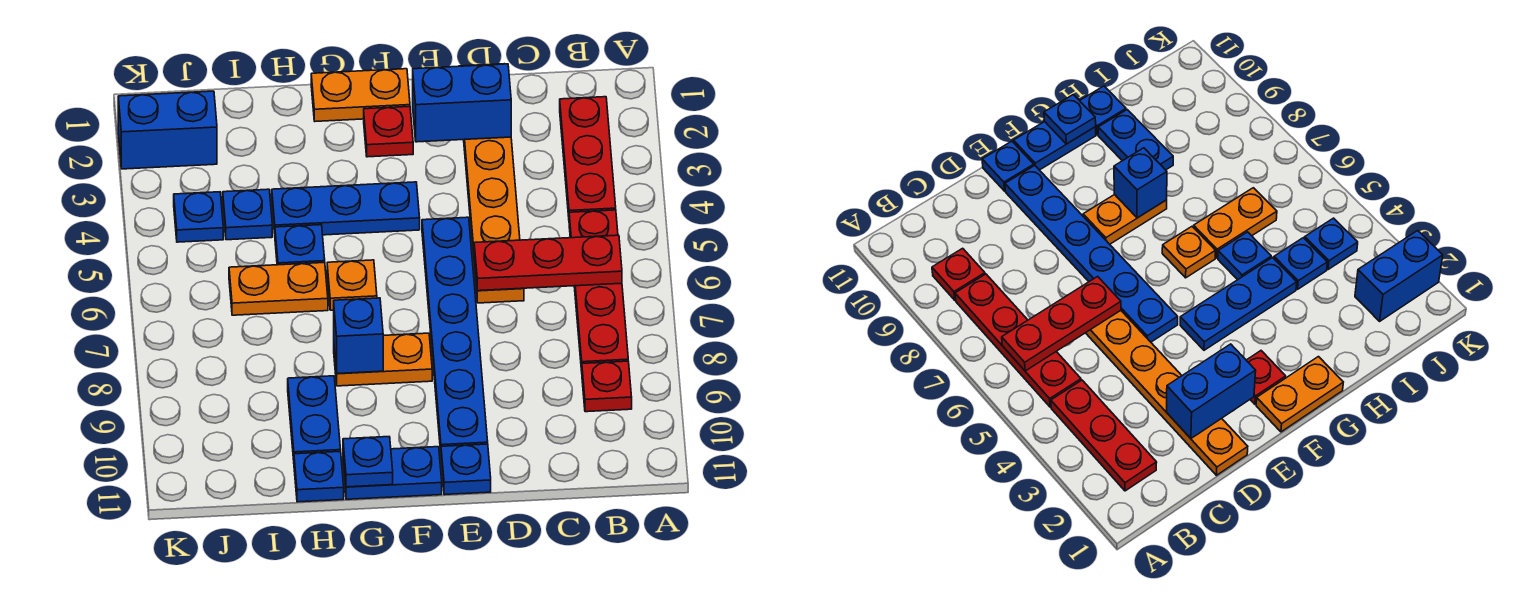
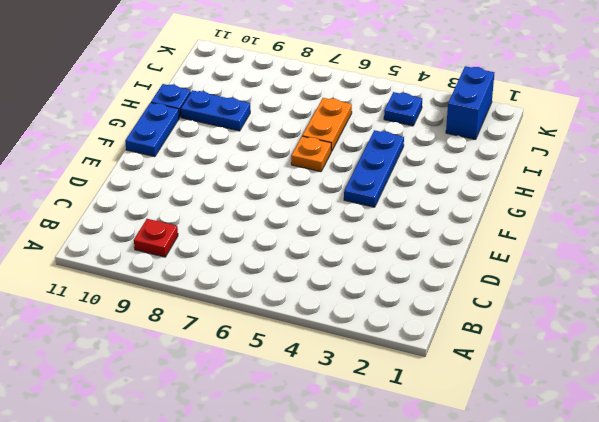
none -> red plate B2:B4 level 1
none -> red plate B5:B8 level 1
none -> orange plate D1:D6 level 1

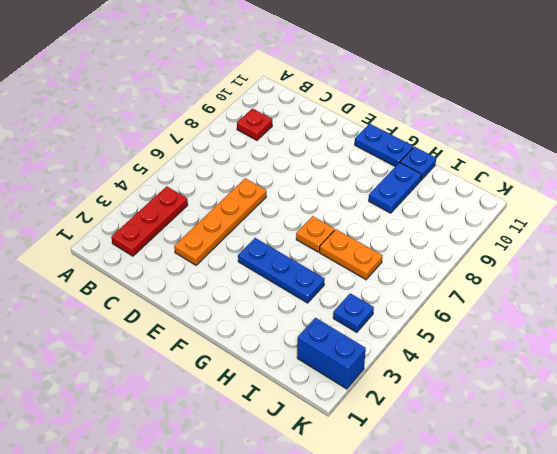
orange plate D3:D6 level 1 -> orange plate D1:D6 level 1
none -> red plate B5:B8 level 1
none -> blue plate E5:E10 level 1
none -> blue plate E11 level 1

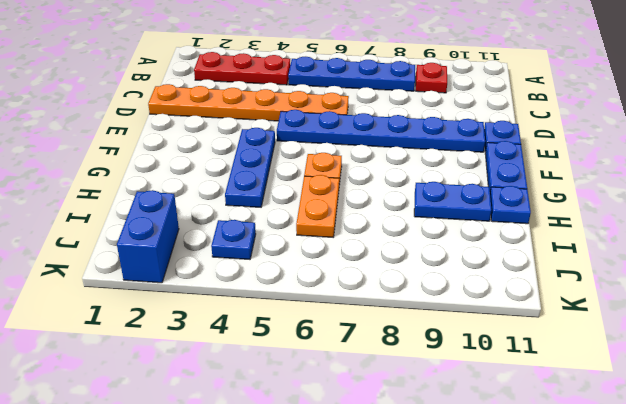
blue plate B5:B8 level 1 -> red plate B5:B8 level 1
none -> orange plate F1:G1 level 1
none -> red plate F2 level 1
none -> orange plate F8:G8 level 1

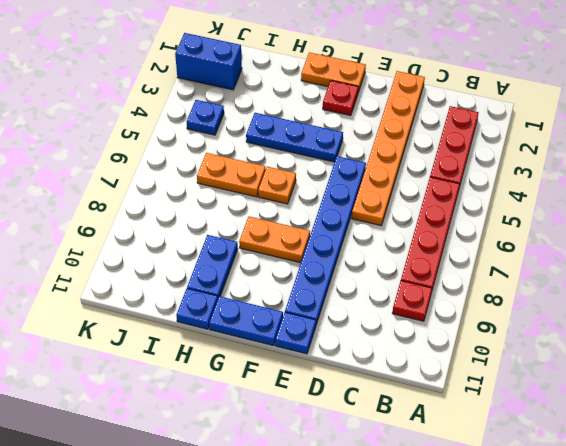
none -> blue plate H5 level 1
none -> blue plate I4 level 1
none -> red plate B6:D6 level 2

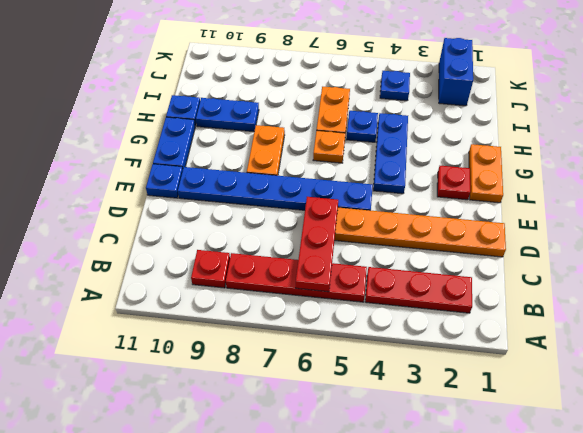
none -> blue plate I4 level 1
none -> blue brick D2:E2 level 2
none -> blue brick G8 level 2

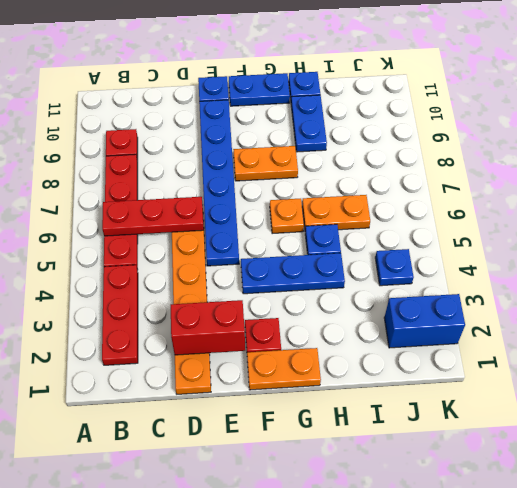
red brick D2:E2 level 2 -> blue brick D2:E2 level 2
none -> blue plate I4 level 1
none -> blue brick G8 level 2
none -> blue plate G11 level 2

